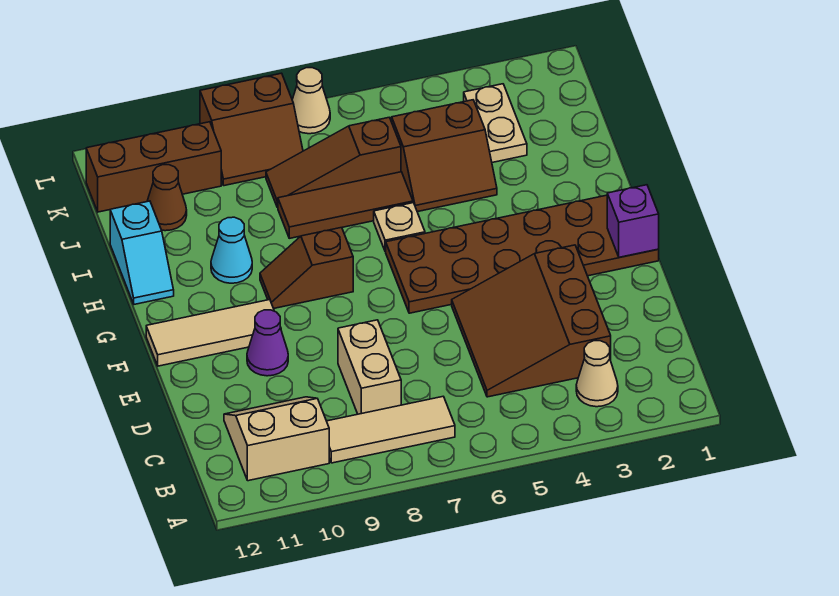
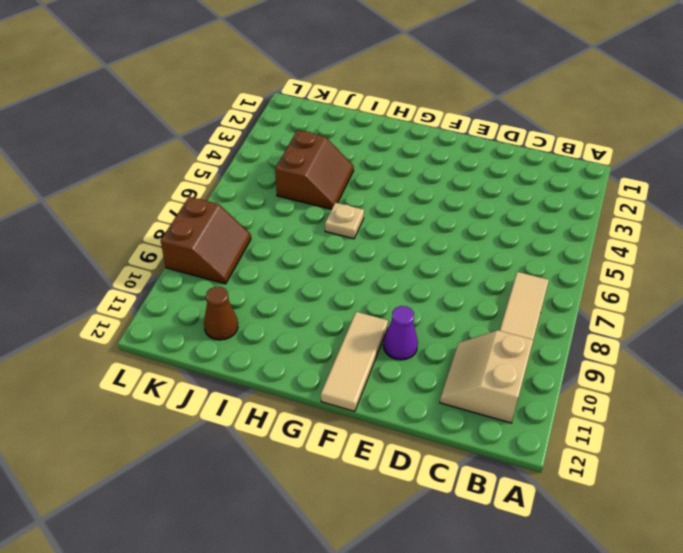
none -> tan cone B3 level 1
none -> brown slope C3:E5 level 1 top 3
none -> tan brick C8:D8 level 1

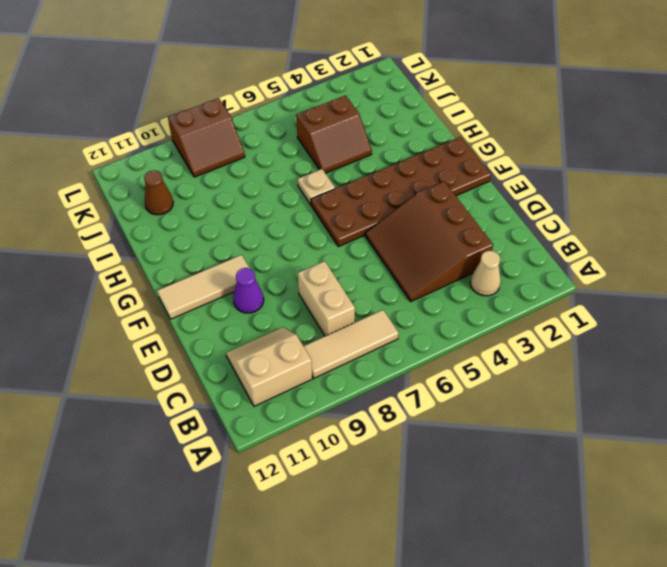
none -> brown slope G8:G9 level 1 top 8
none -> cyan cone H10 level 1
none -> cyan slope H12:I12 level 1 top I

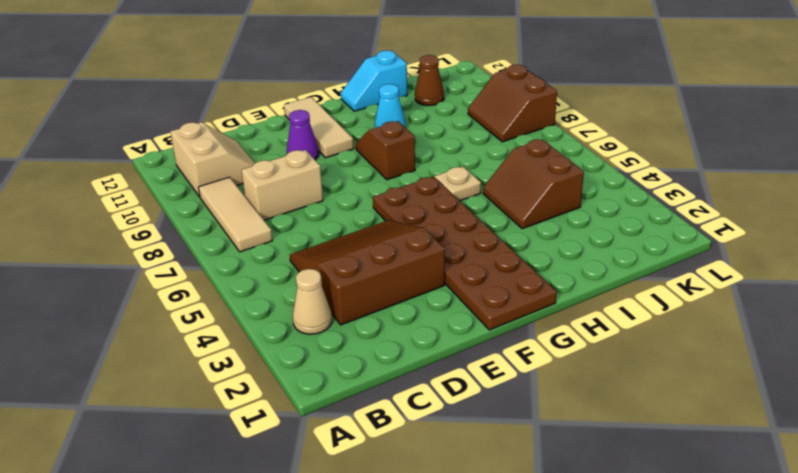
none -> brown tile I6:I8 level 1
none -> tan plate J3:K3 level 1
none -> brown slope J6:J8 level 1 top 6

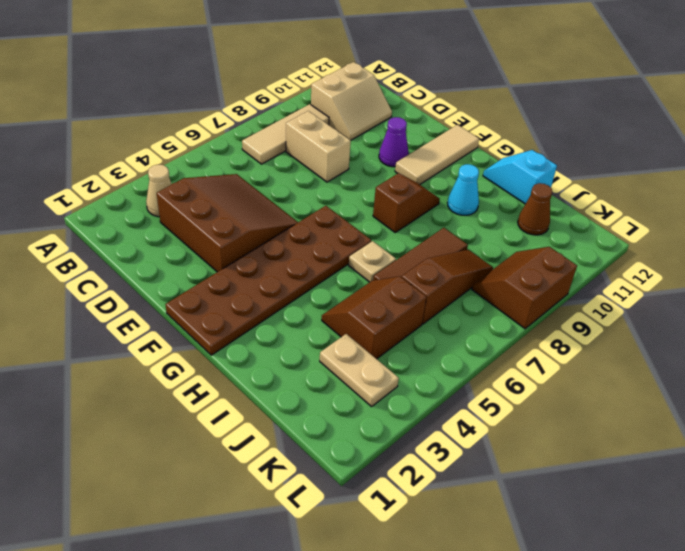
none -> brown brick K10:K12 level 1
none -> tan cone L7 level 1
none -> purple brick F1 level 2

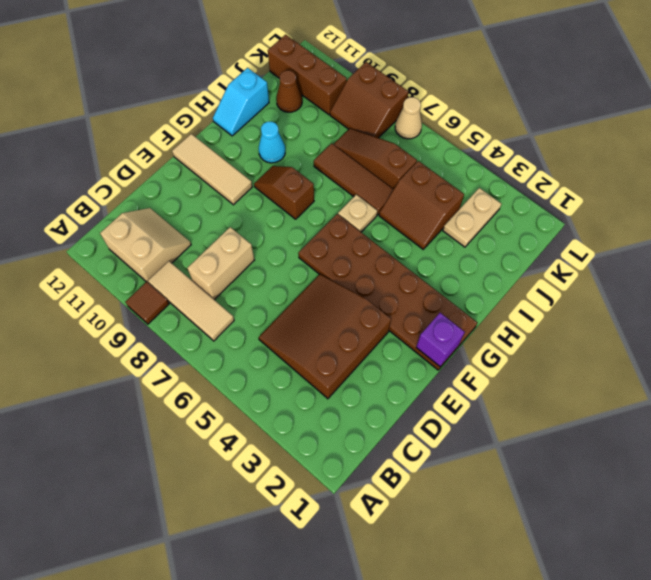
brown tile A9 level 1 -> none
none -> tan cone B3 level 1
none -> purple cone E10 level 1

